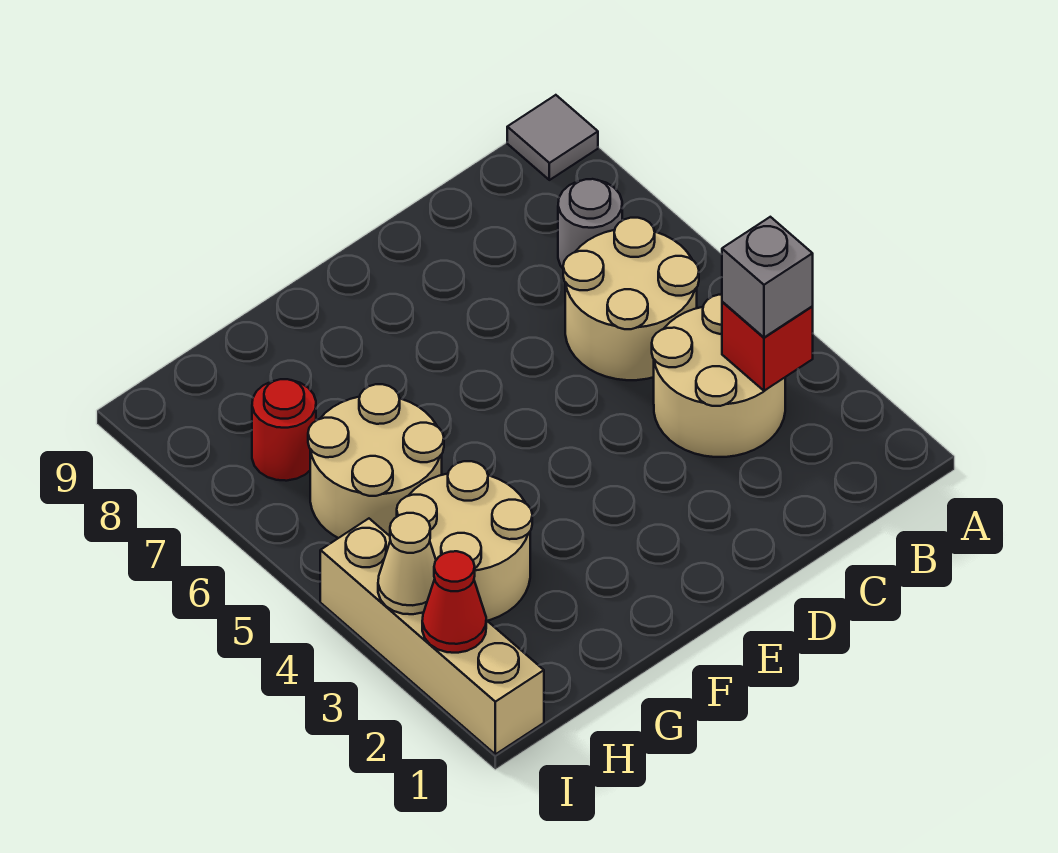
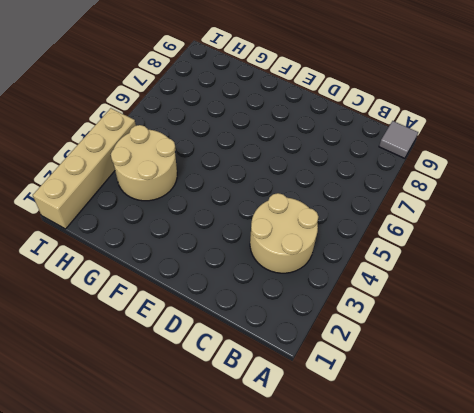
none -> tan round brick B5:C6 level 1
none -> grey round brick B7 level 1
none -> tan round brick G5:H6 level 1

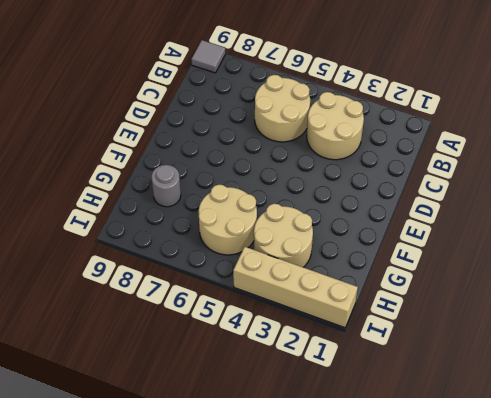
grey round brick G8 level 1 -> grey round brick B7 level 1
none -> red round brick H7 level 1
none -> red brick B3 level 2
none -> red cone I2 level 2

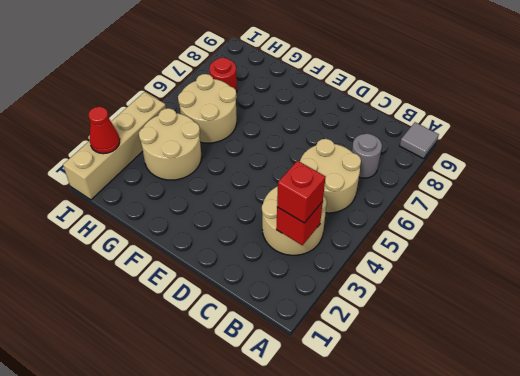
red brick B3 level 3 -> grey brick B3 level 3
none -> tan cone I3 level 2

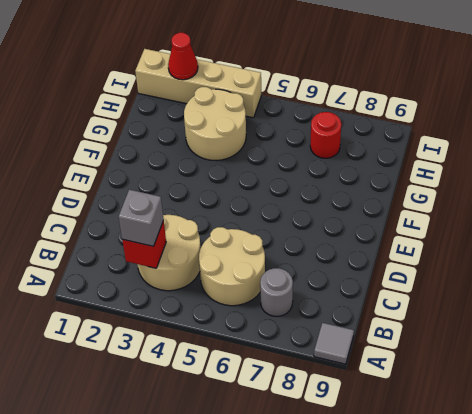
none -> tan round brick G5:H6 level 1
none -> tan cone I3 level 2

